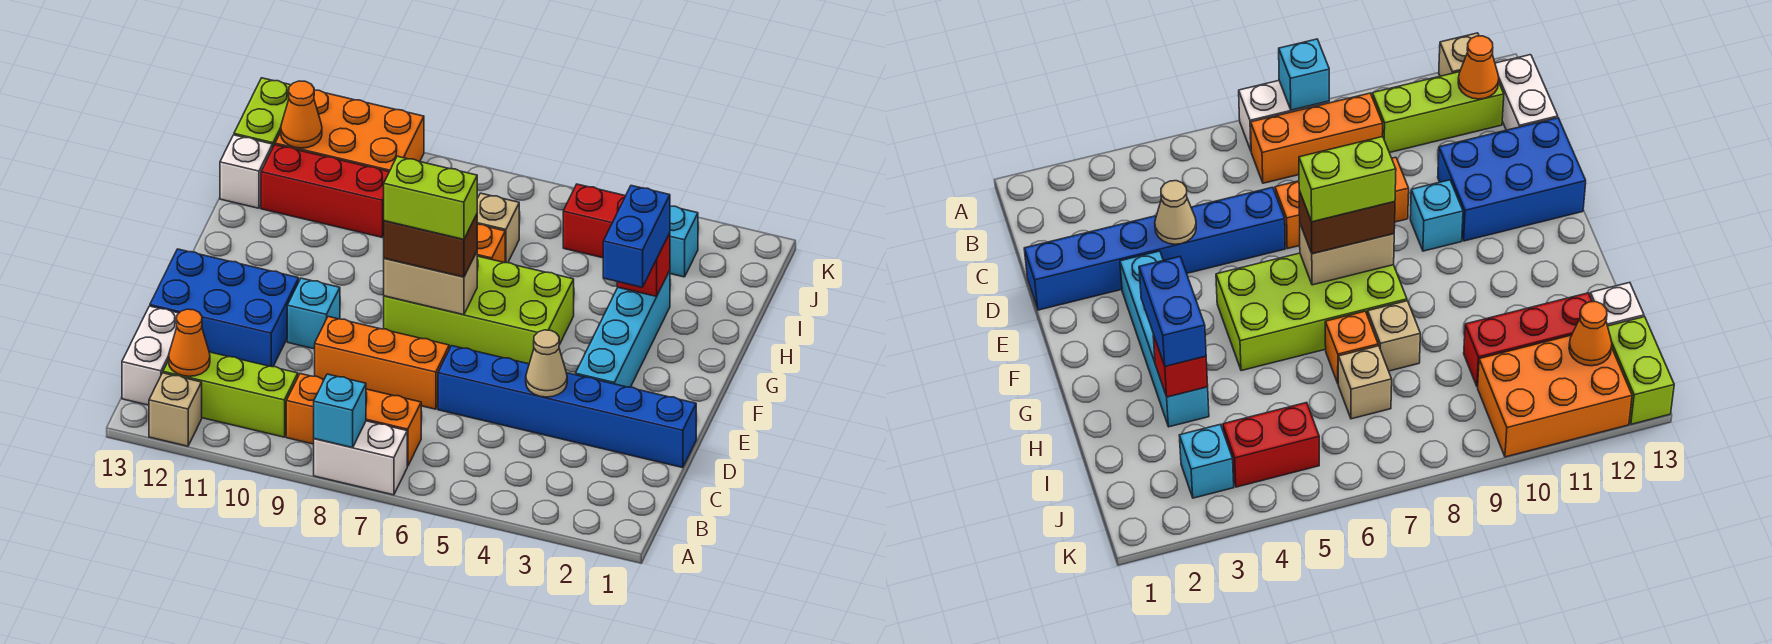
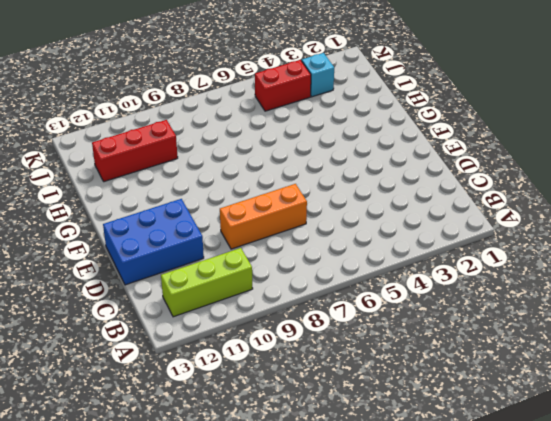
none -> white brick A7:A8 level 1
none -> tan brick A12 level 1
none -> orange brick B7:B9 level 1

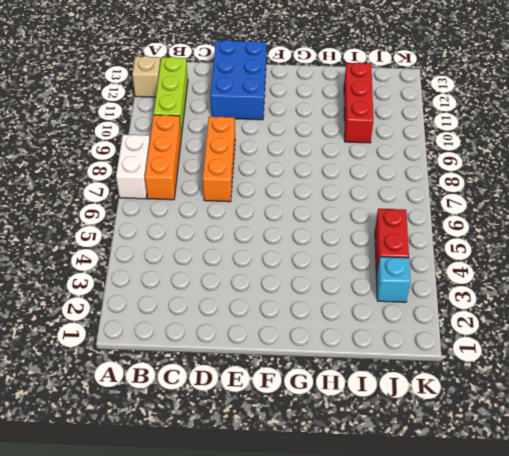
none -> white brick B13:C13 level 1
none -> blue brick D1:D6 level 1
none -> cyan brick E3:H3 level 1

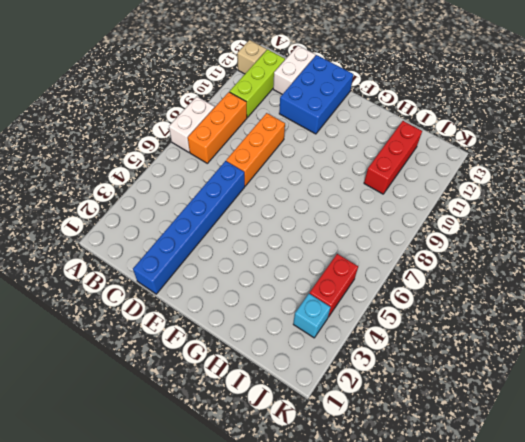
white brick C12:C13 level 1 -> white brick B13:C13 level 1
none -> cyan brick E3:H3 level 1
none -> cyan brick E10 level 1
none -> lime brick F5:G8 level 1

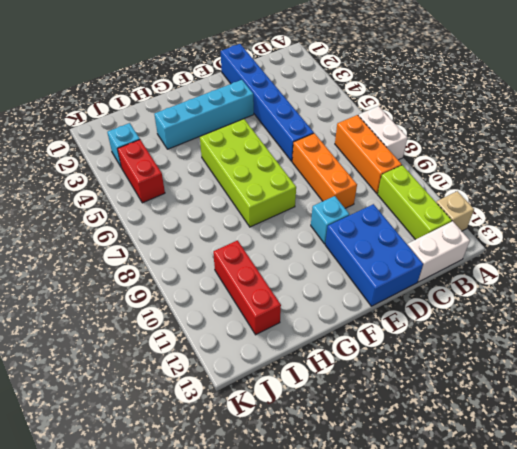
none -> orange brick H7 level 1
none -> tan brick H8 level 1
none -> tan brick I7 level 1

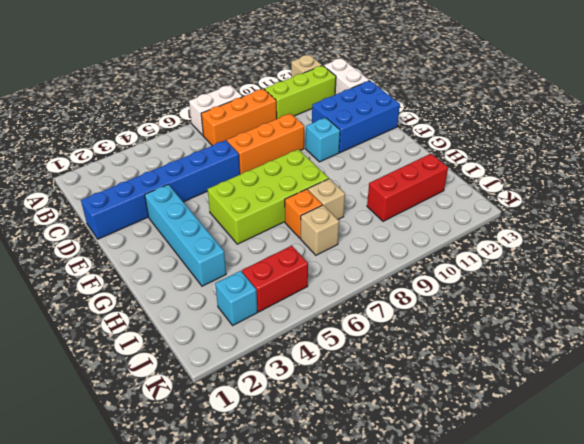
none -> white brick I13 level 1
none -> orange brick J10:K12 level 1
none -> lime brick J13:K13 level 1

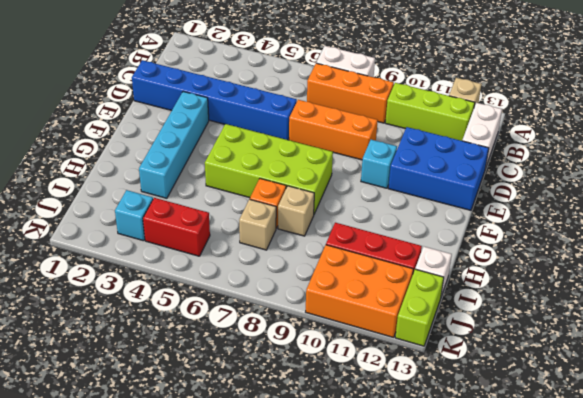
none -> cyan brick A8 level 2
none -> orange cone B12 level 2
none -> tan cone D4 level 2

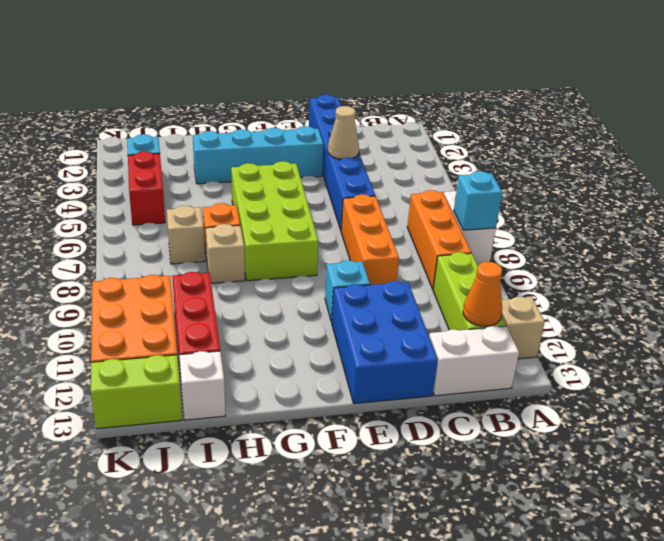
none -> tan brick F7:F8 level 2
none -> red brick H3 level 2
none -> orange cone J12 level 2

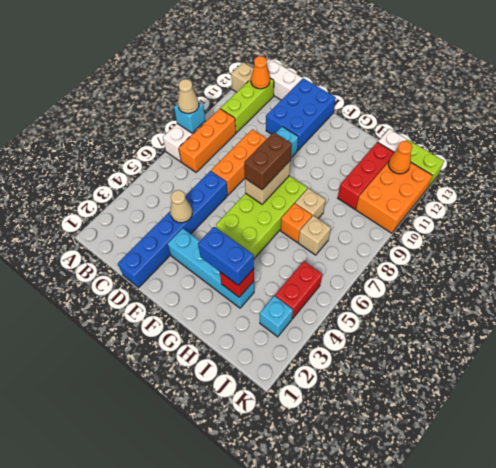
tan cone A8 level 3 -> none
none -> lime brick F7:F8 level 4

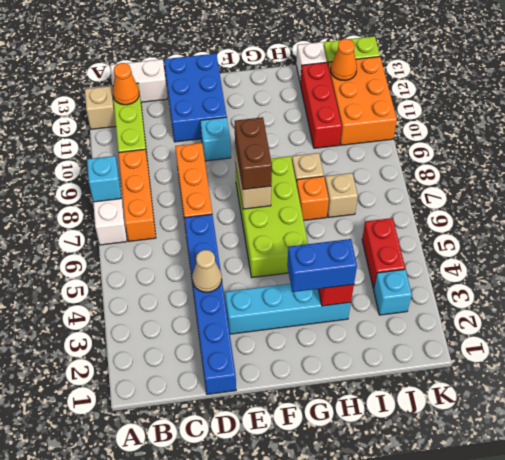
none -> lime brick F7:F8 level 4

